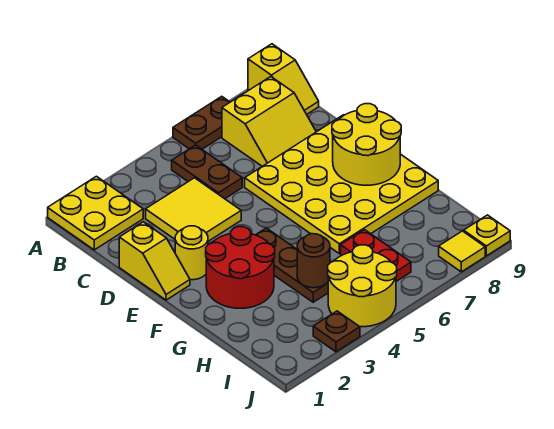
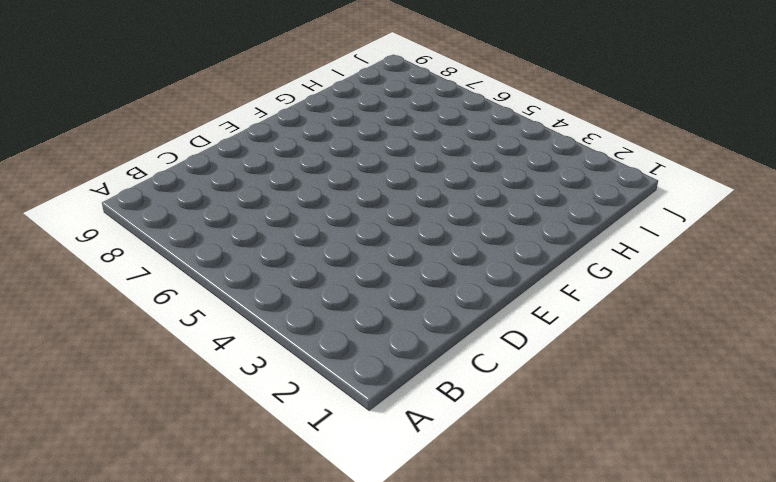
none -> yellow plate A1:B2 level 1
none -> brown plate A6:A7 level 1
none -> yellow slope A9:B9 level 1 top A

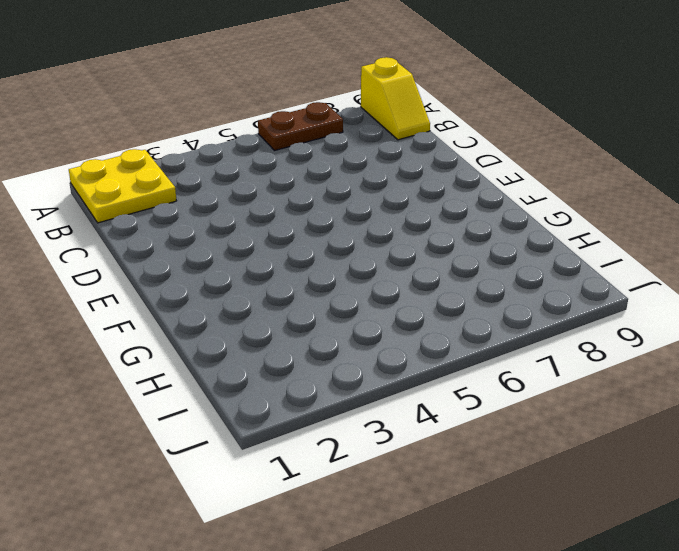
none -> brown plate B5:C5 level 1
none -> yellow slope B7:C8 level 1 top B
none -> yellow tile C3:D4 level 1

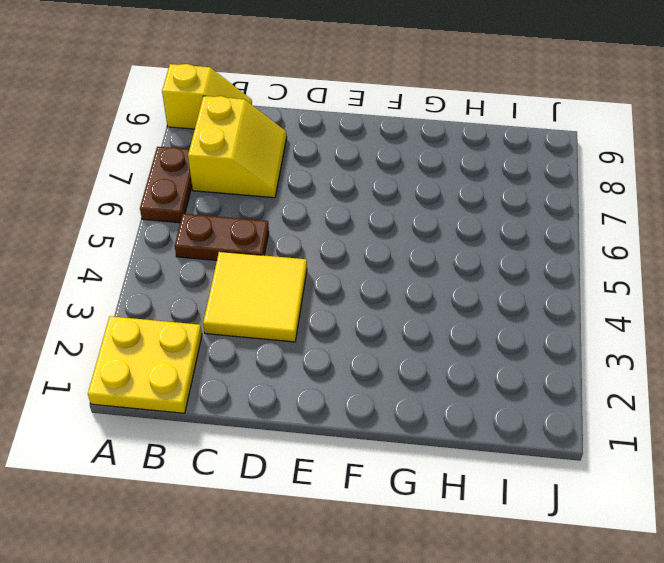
none -> yellow slope D1:E1 level 1 top D
none -> yellow plate D6:G9 level 1
none -> yellow round brick E2 level 1

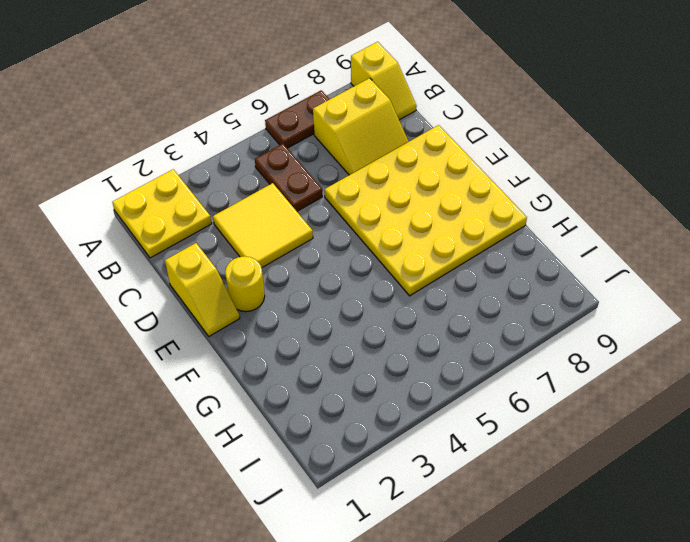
none -> red round brick F2:G3 level 1
none -> brown plate F4:H4 level 1
none -> red plate H6:I6 level 1

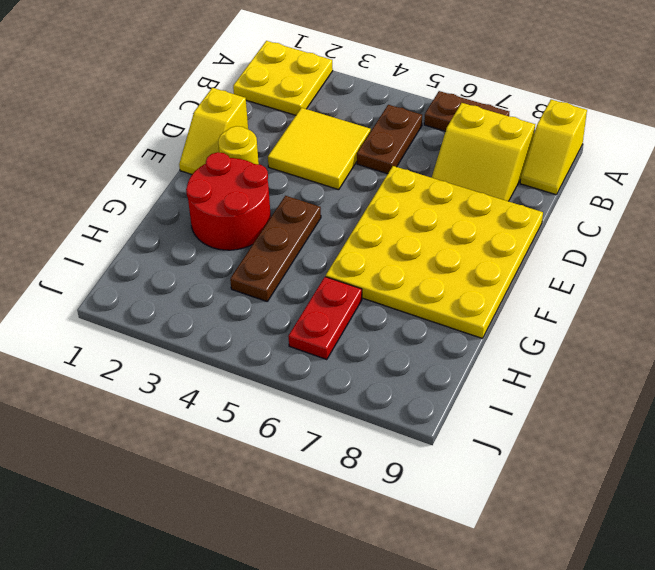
none -> yellow round brick I4:J5 level 1
none -> brown plate J3 level 1
none -> yellow tile J8 level 1

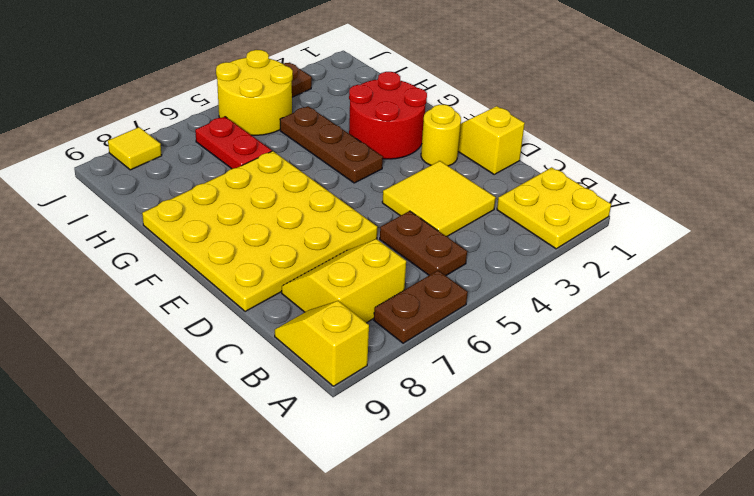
none -> yellow plate J9 level 1
none -> yellow round brick E8:F9 level 2
none -> brown round brick H4 level 2

